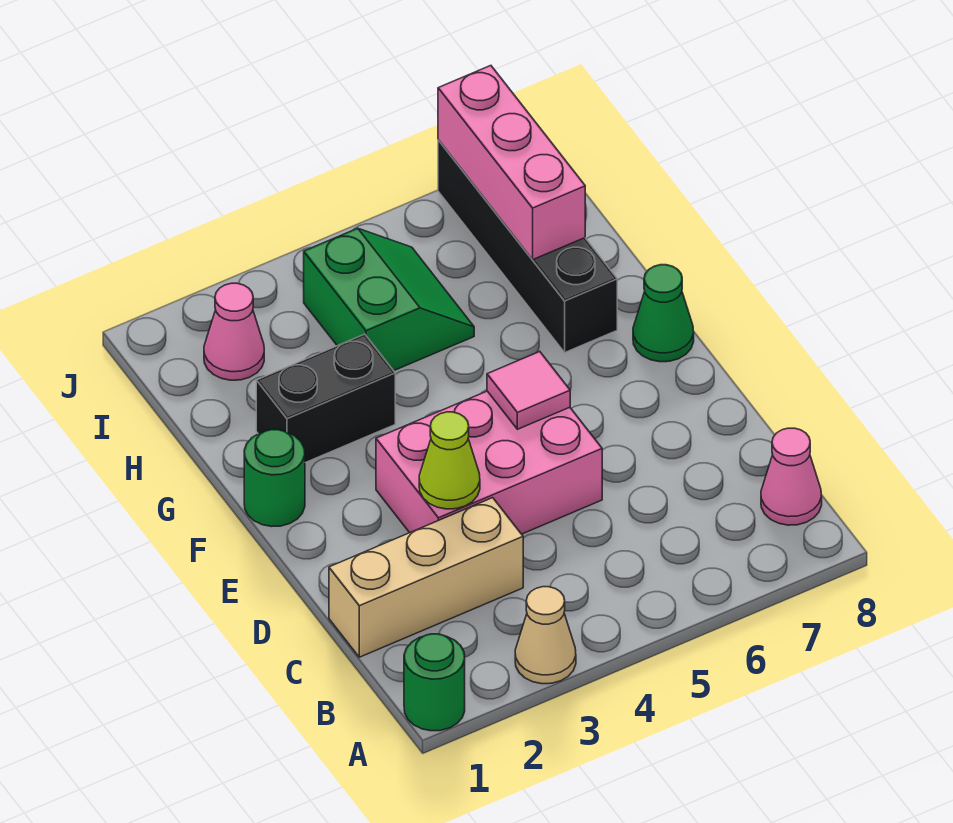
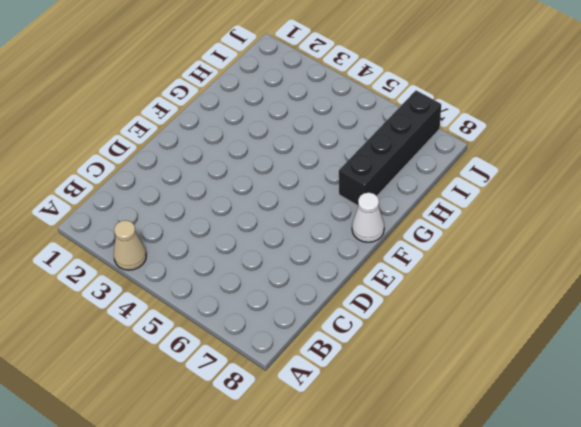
white cone F8 level 1 -> green cone F8 level 1
none -> green round brick A1 level 1
none -> pink cone B8 level 1
none -> tan brick C1:C3 level 1

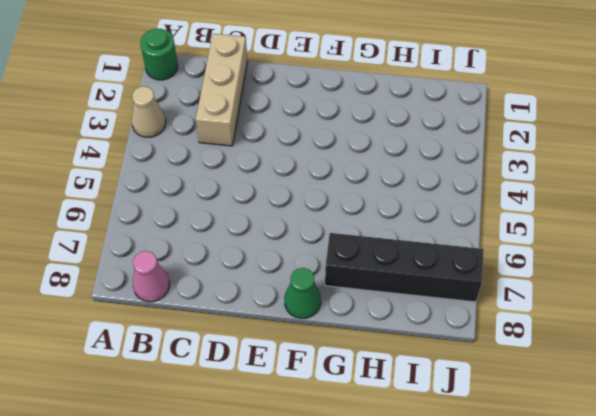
none -> pink brick D3:E5 level 1
none -> green round brick F1 level 1
none -> black brick G2:G3 level 1

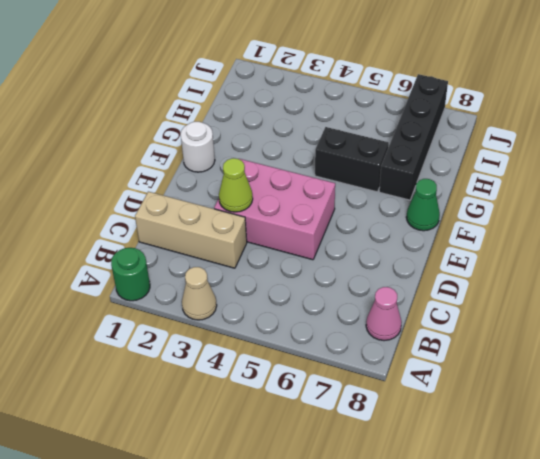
white round brick F1 level 1 -> green round brick F1 level 1
black brick G5:G6 level 1 -> black brick G2:G3 level 1
none -> green slope H4:I5 level 1 top 4
none -> pink cone I2 level 1
none -> pink tile E5 level 2

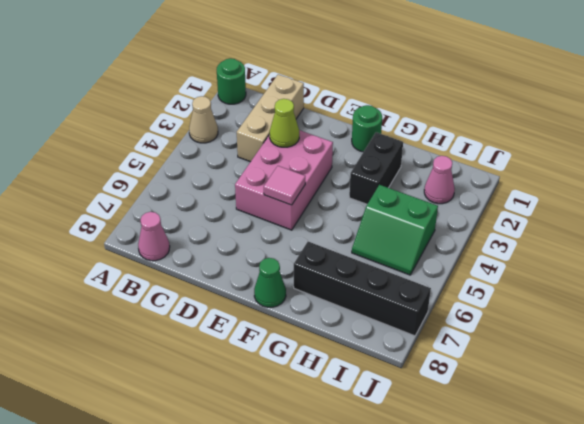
none -> pink brick H7:J7 level 2

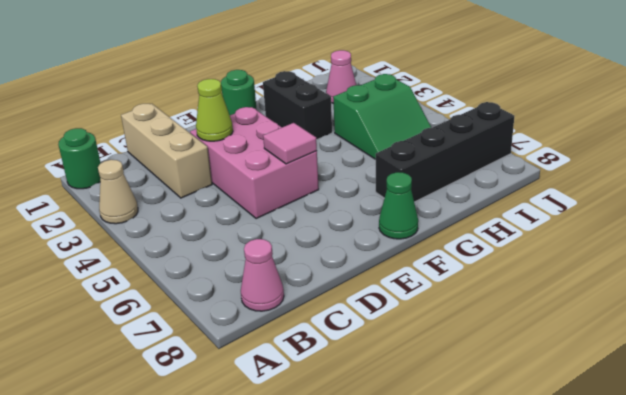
none -> pink brick H7:J7 level 2

